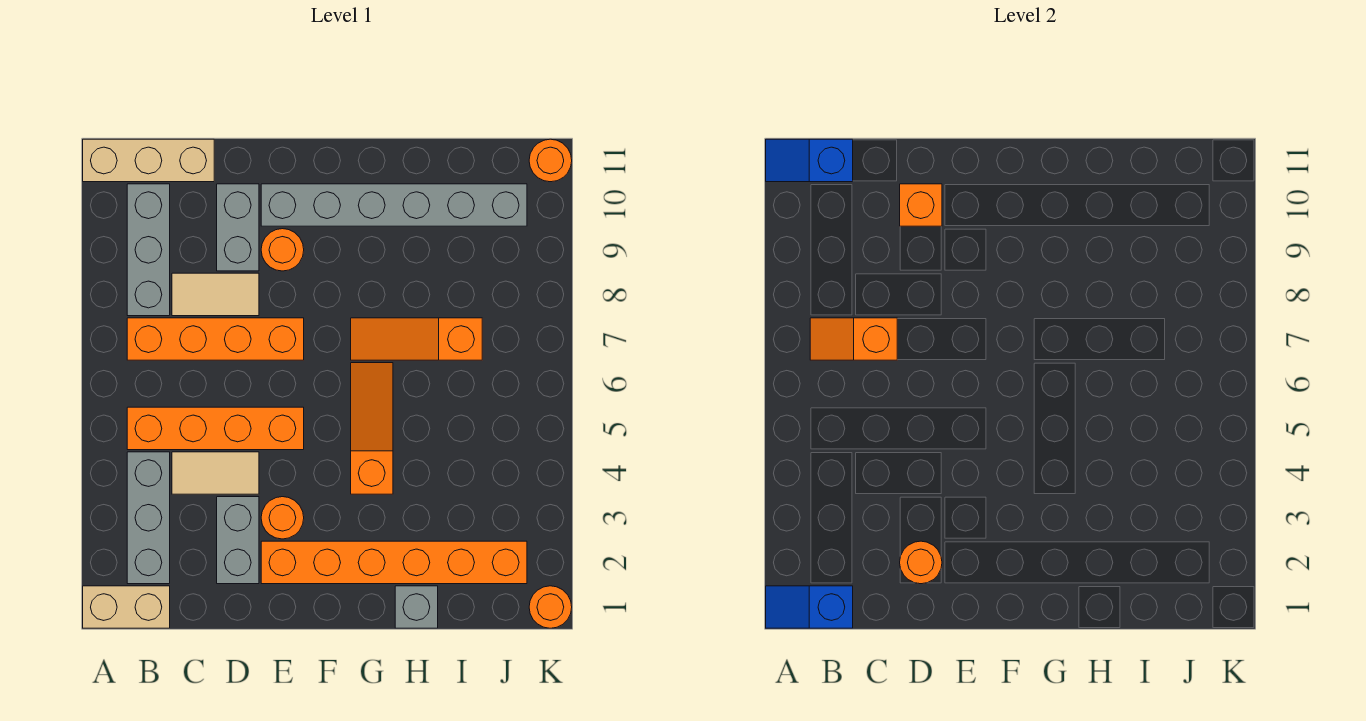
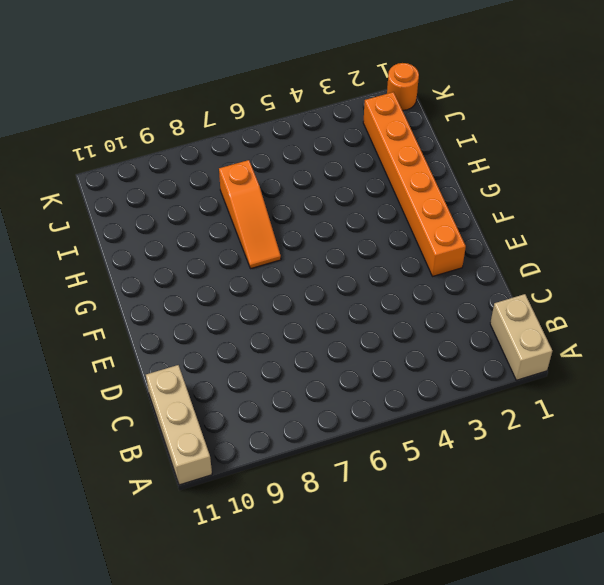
none -> grey brick B2:B4 level 1
none -> orange brick B5:E5 level 1
none -> orange brick B7:E7 level 1

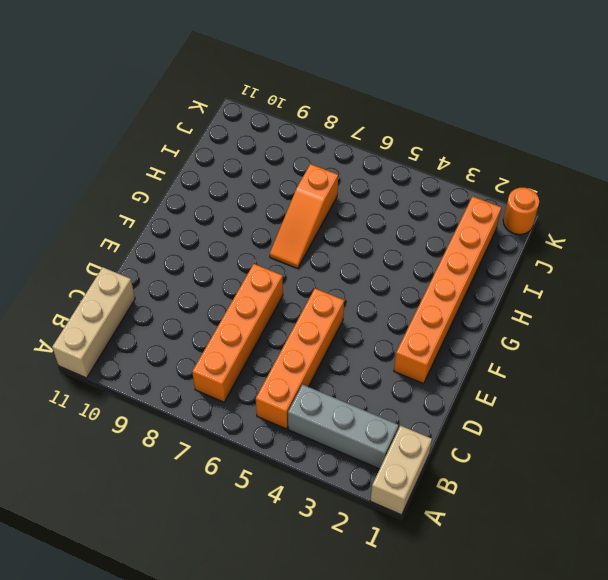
none -> grey brick B8:B10 level 1
none -> tan tile C4:D4 level 1
none -> tan tile C8:D8 level 1

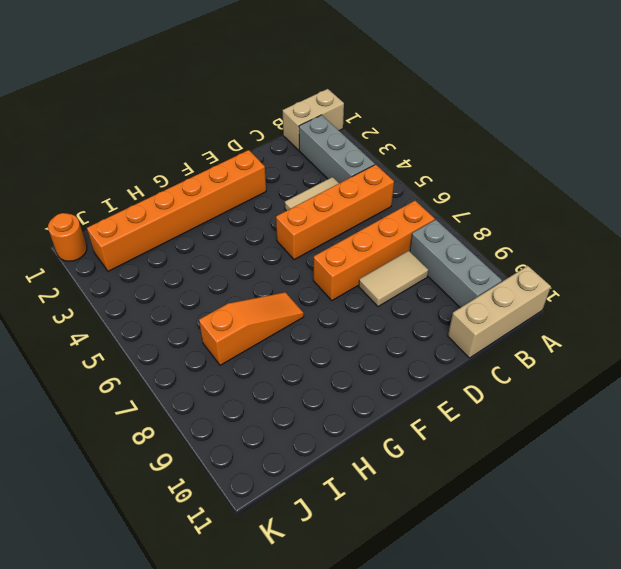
none -> grey brick D2:D3 level 1
none -> grey brick D9:D10 level 1
none -> orange round brick E3 level 1

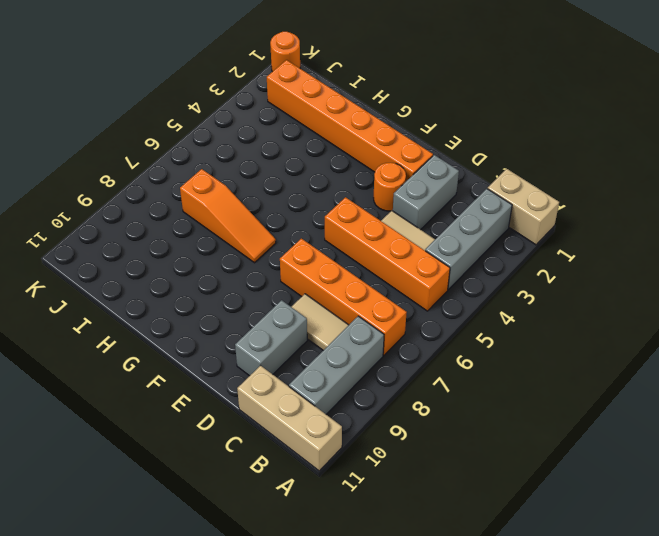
none -> orange round brick E9 level 1
none -> grey brick E10:J10 level 1
none -> orange slope G4:G6 level 1 top 4

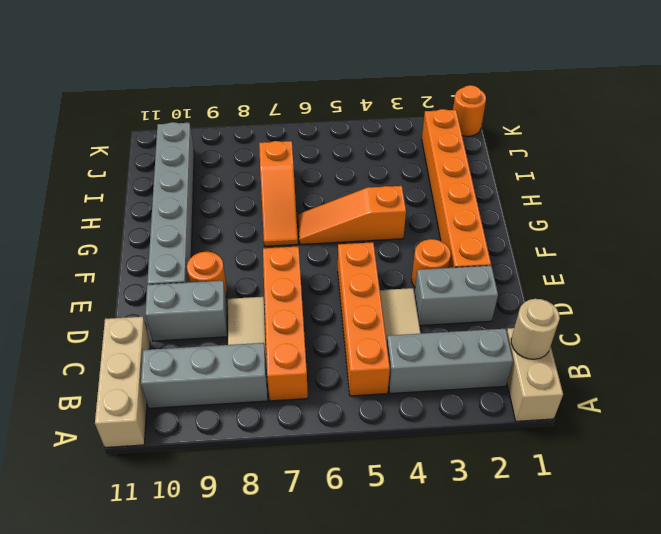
tan round brick B1 level 2 -> blue slope A1:B1 level 2 top B
none -> grey brick H1 level 1
none -> orange round brick K11 level 1
none -> blue slope A11:B11 level 2 top B

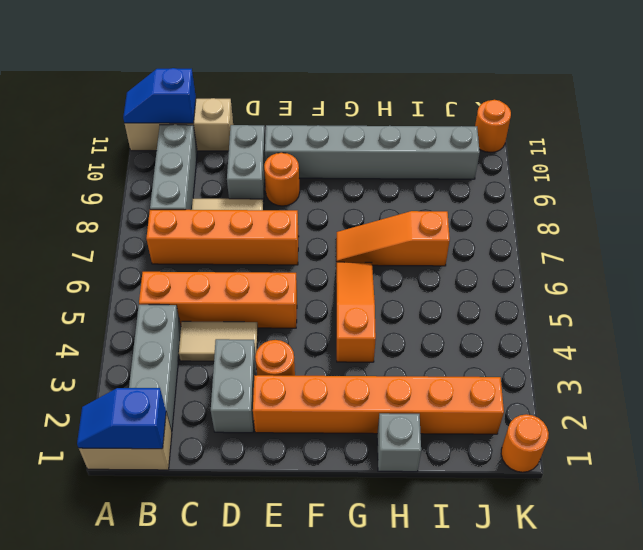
none -> orange slope B7:C7 level 2 top C
none -> orange round brick D2 level 2
none -> orange brick D10 level 2

